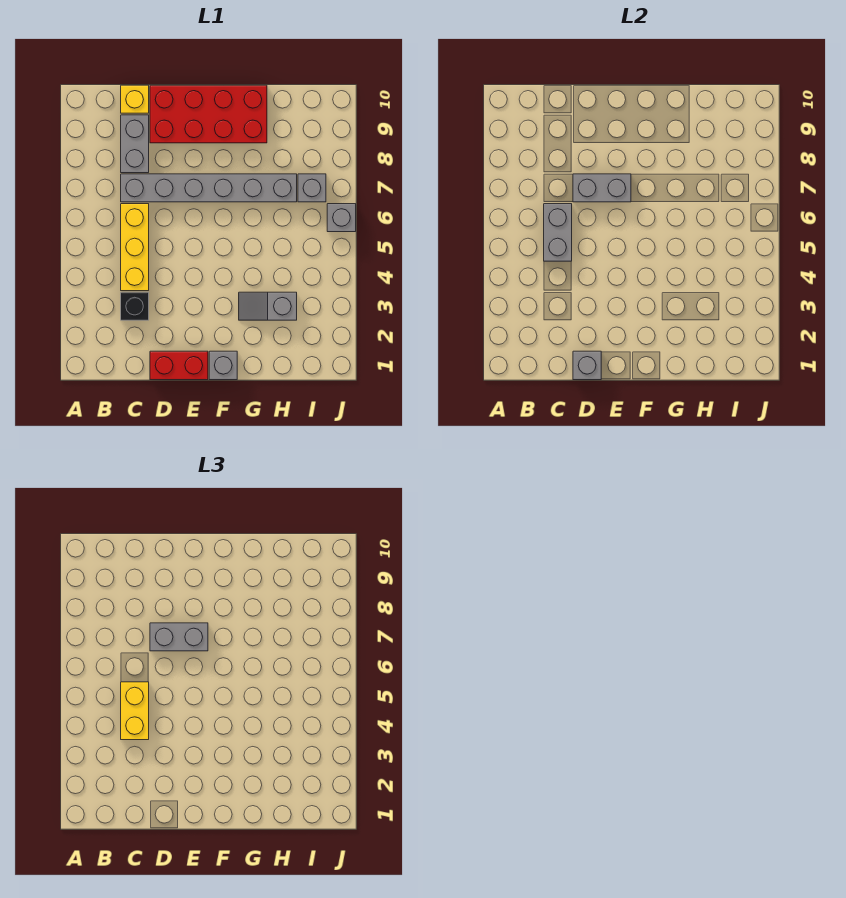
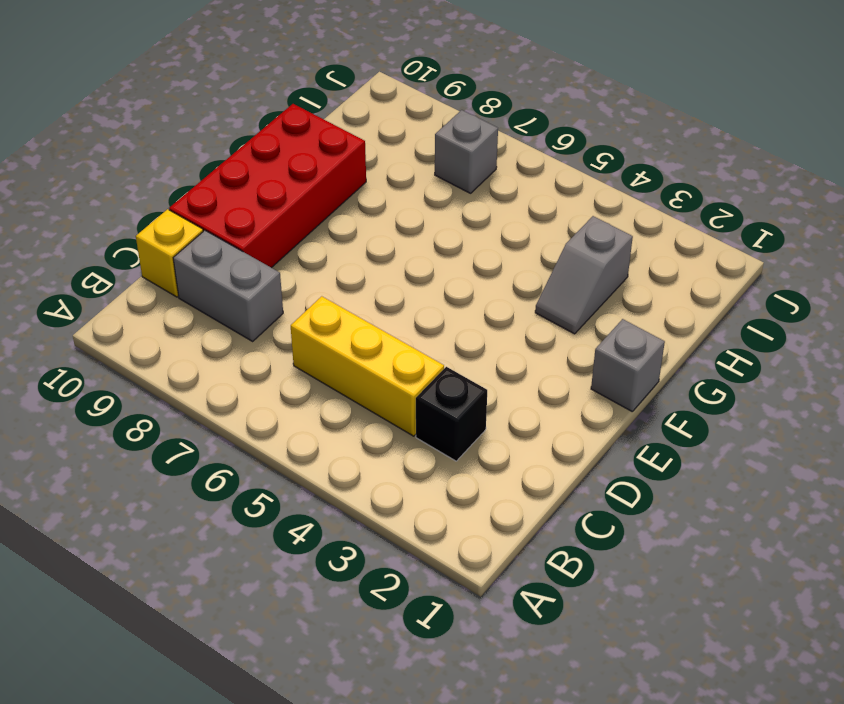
none -> grey brick C7:H7 level 1
none -> red brick D1:E1 level 1
none -> grey brick J6 level 1

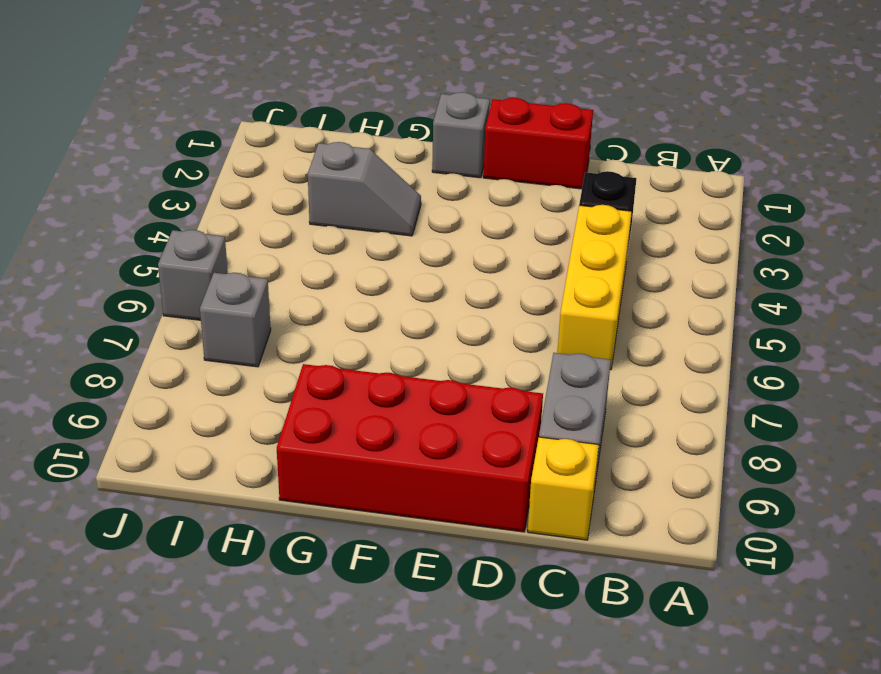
none -> grey brick C7:H7 level 1
none -> grey brick C5:C6 level 2
none -> grey brick D1 level 2

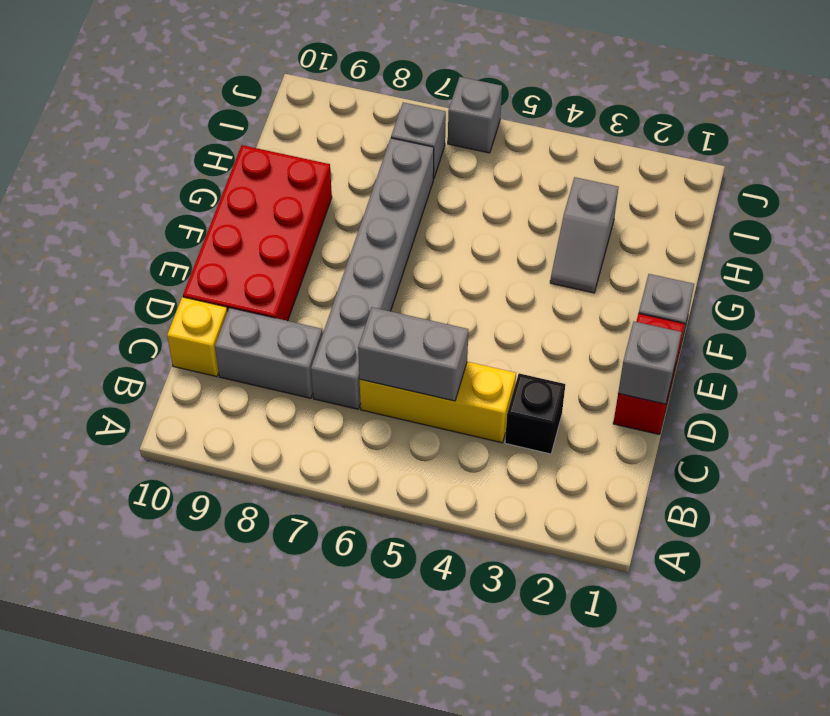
none -> grey brick D7:E7 level 2
none -> yellow brick C4:C5 level 3
none -> grey brick D7:E7 level 3

